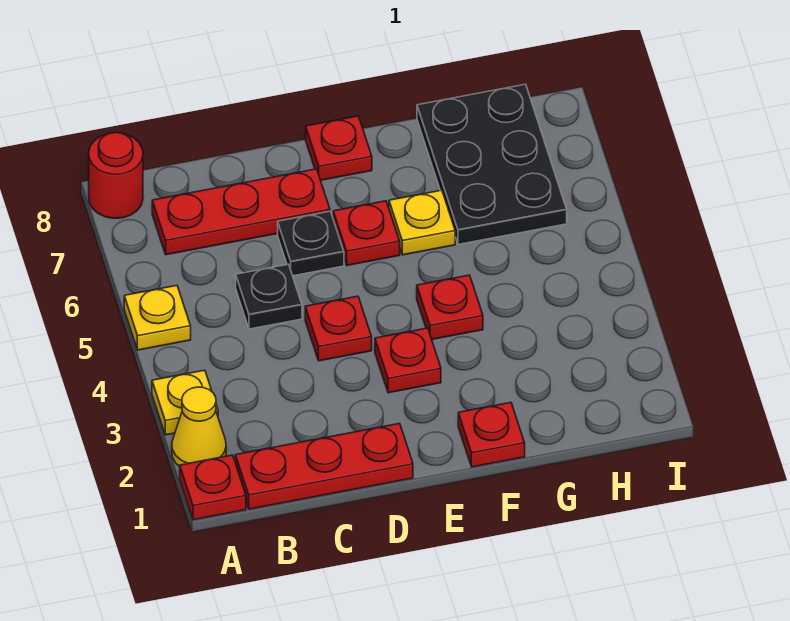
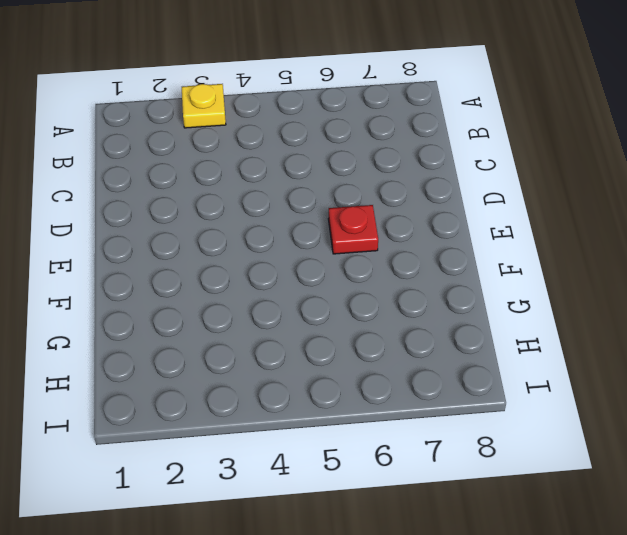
none -> red plate A1 level 1
none -> yellow cone A2 level 1
none -> yellow plate A5 level 1

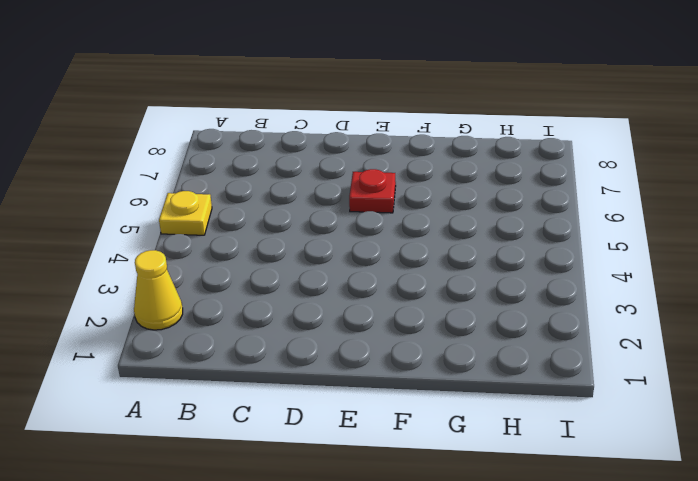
none -> red plate A1 level 1
none -> yellow plate A3 level 1
none -> red round brick A8 level 1

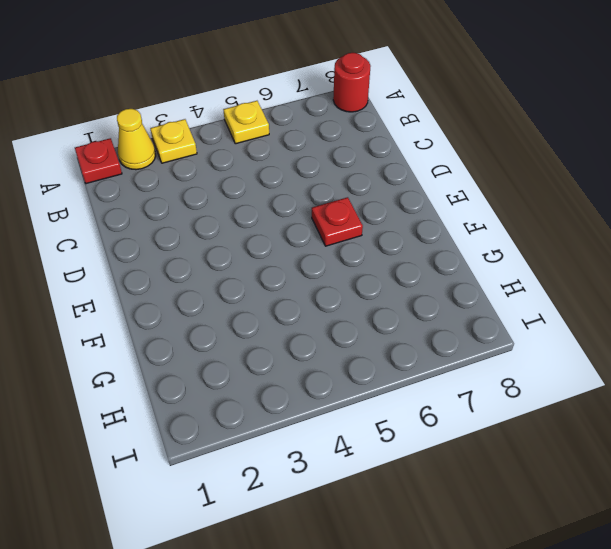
none -> red plate B1:D1 level 1
none -> red plate B7:D7 level 1
none -> black plate C5 level 1

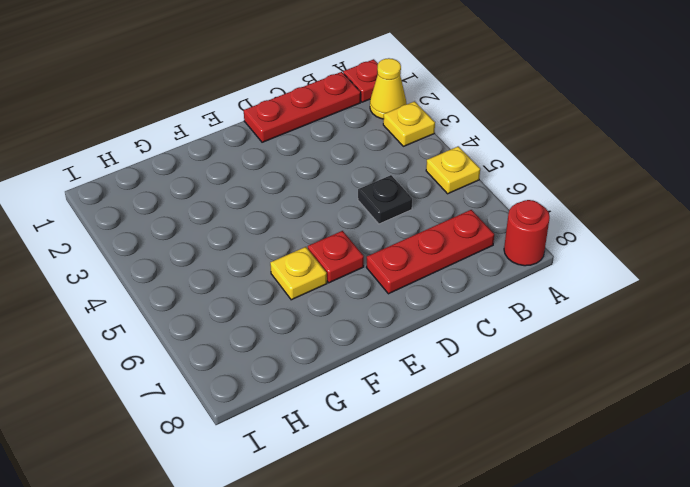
none -> red plate D4 level 1
none -> black plate D6 level 1
none -> red plate E3 level 1

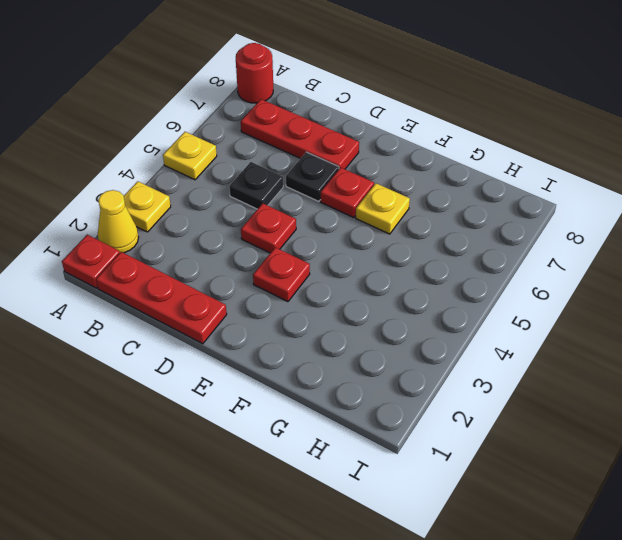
none -> red plate E8 level 1
none -> red plate F1 level 1
none -> red plate F4 level 1

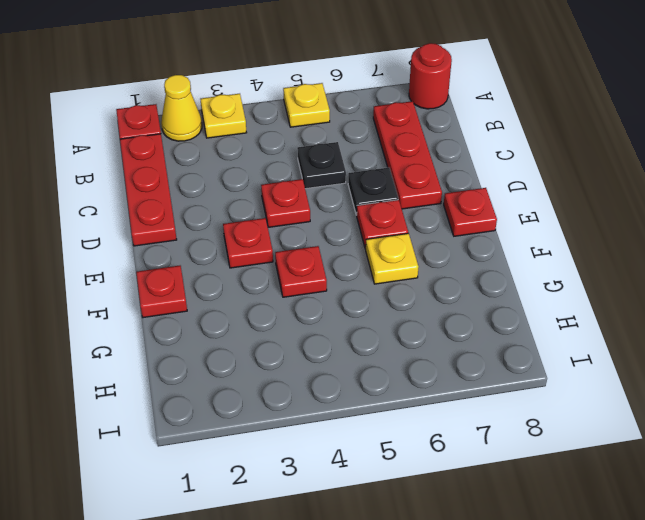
none -> black plate G6:H8 level 1

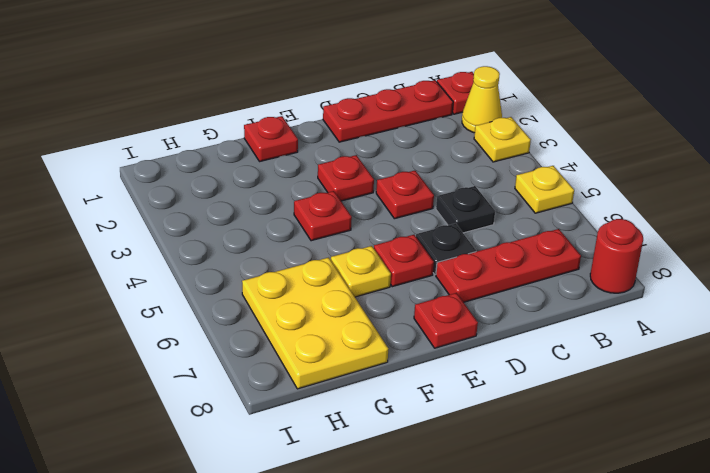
yellow plate G6:H8 level 1 -> black plate G6:H8 level 1

